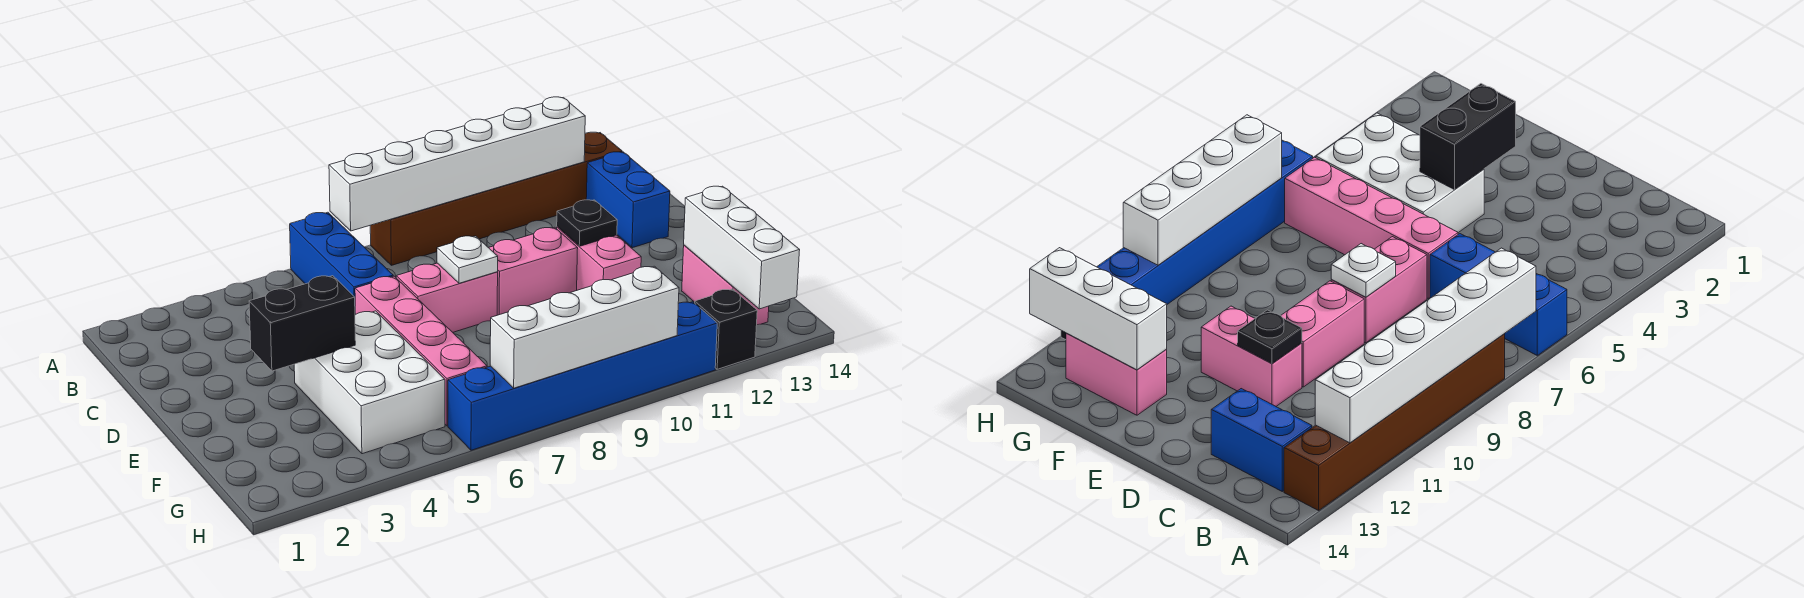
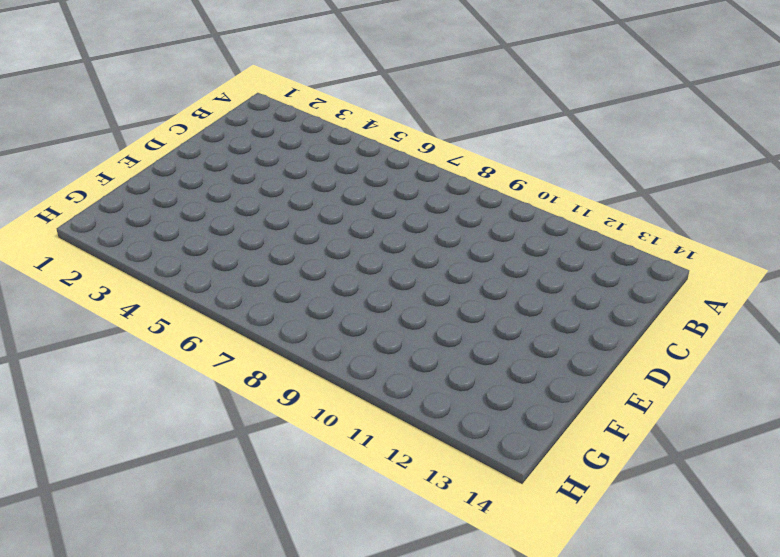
none -> blue brick A6:C6 level 1
none -> brown brick A8:A13 level 1
none -> blue brick B13:C13 level 1

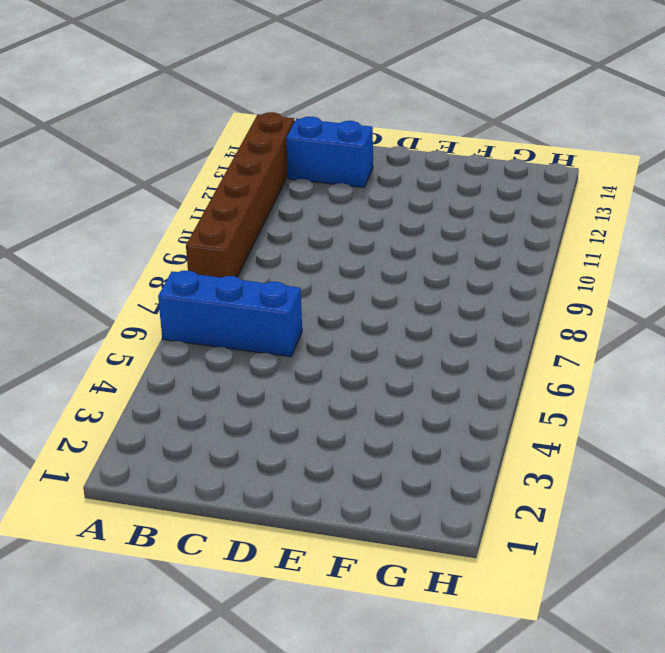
none -> pink brick D6:G6 level 1
none -> pink brick D7:D8 level 1
none -> pink brick D9:D10 level 1

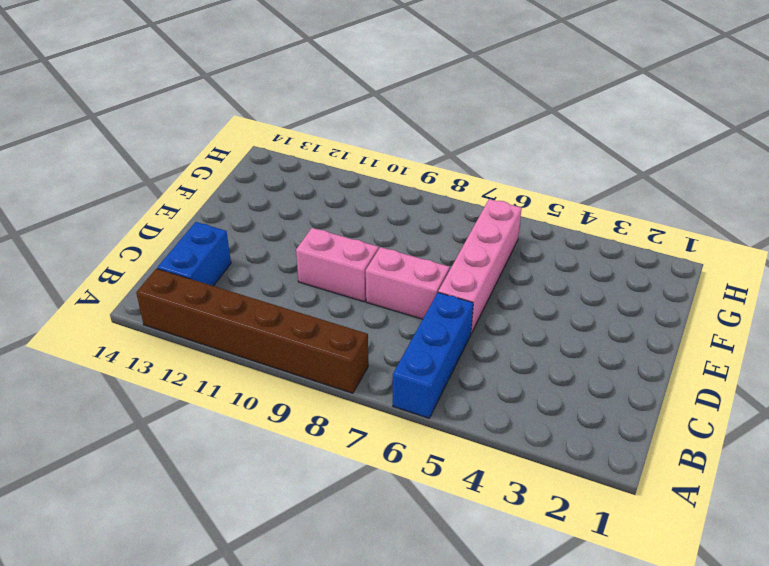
none -> pink brick D11:E11 level 1
none -> white brick E4:G5 level 1
none -> pink brick F13:G13 level 1

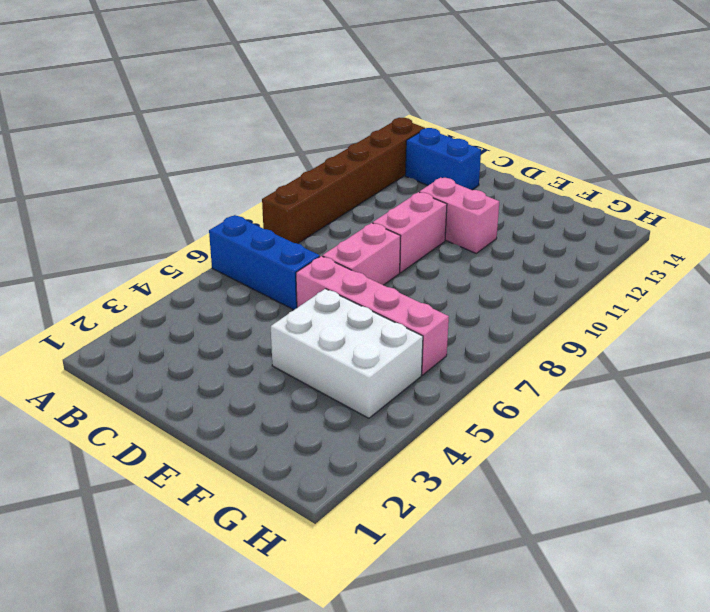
none -> pink brick F13:G13 level 1
none -> blue brick H6:H11 level 1
none -> black brick H12 level 1

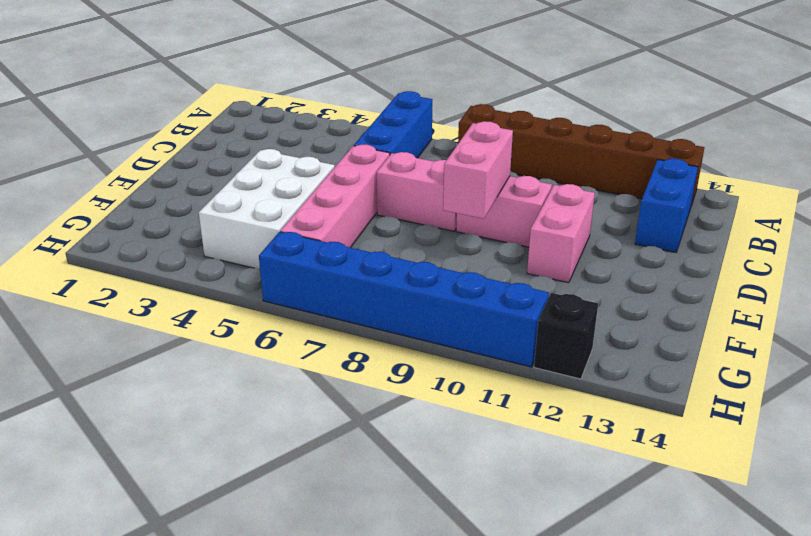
pink brick D9:E9 level 2 -> pink brick F13:G13 level 1
none -> white brick A7:A12 level 2
none -> white plate D8 level 2
none -> black plate D11 level 2

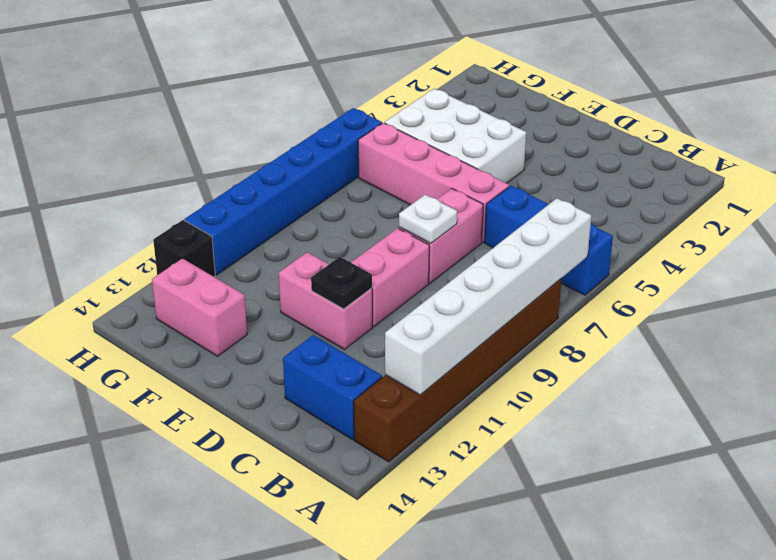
none -> black brick E3:E4 level 2
none -> white brick F13:H13 level 2
none -> white brick H7:H10 level 2

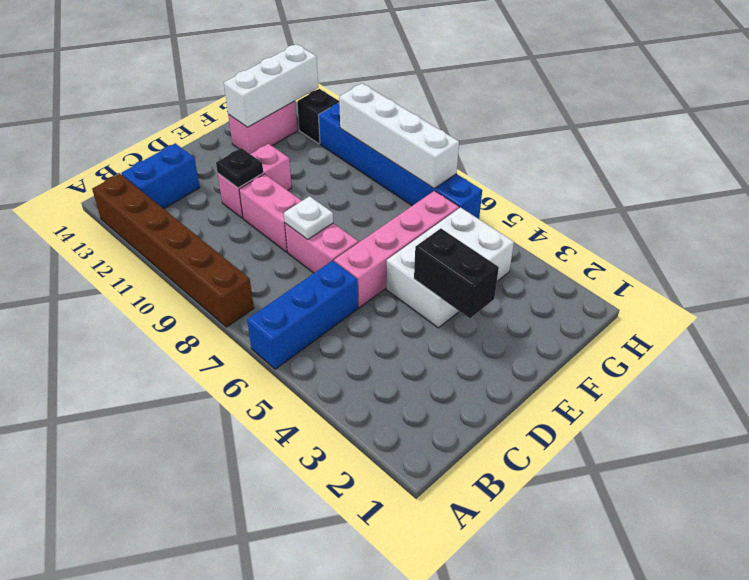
none -> white brick A7:A12 level 2

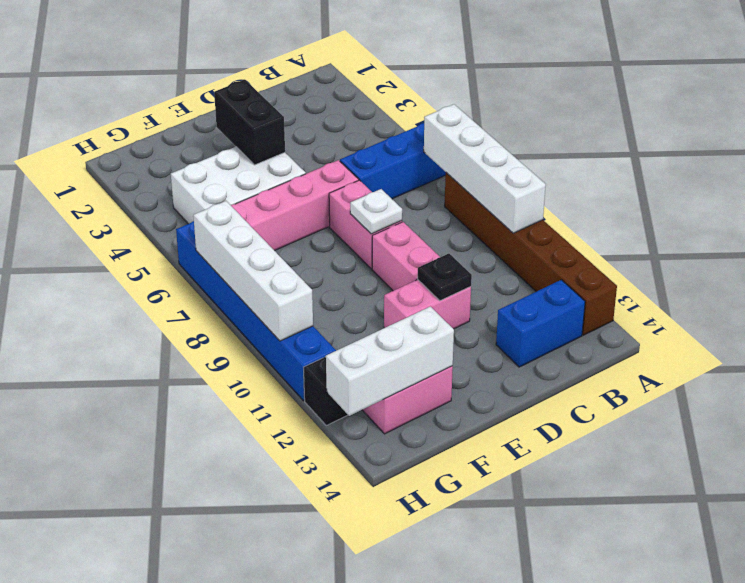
white brick A7:A10 level 2 -> white brick A7:A12 level 2

